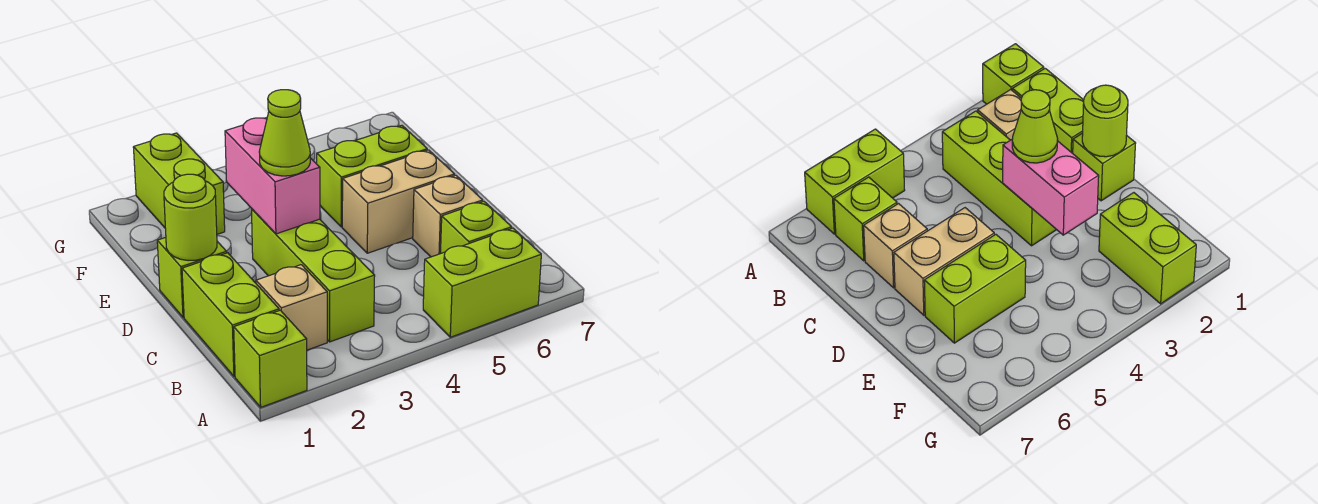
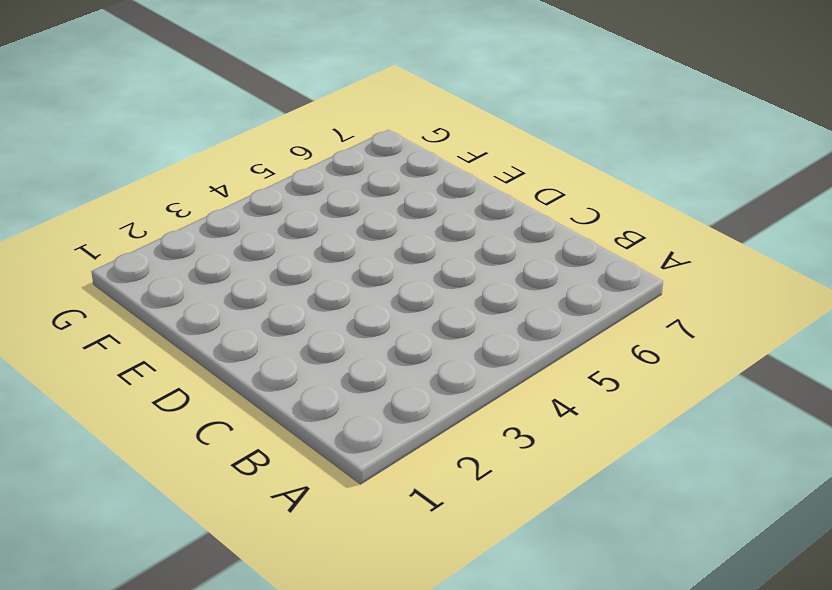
none -> lime brick A1 level 1
none -> lime brick A5:A6 level 1
none -> lime brick B1:C1 level 1

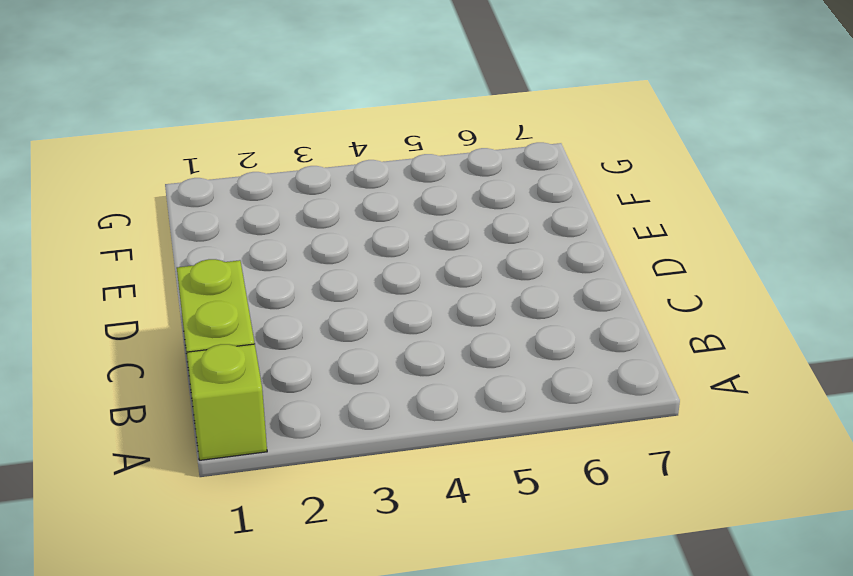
none -> lime brick A5:A6 level 1
none -> tan brick B2 level 1
none -> lime brick B3:D3 level 1

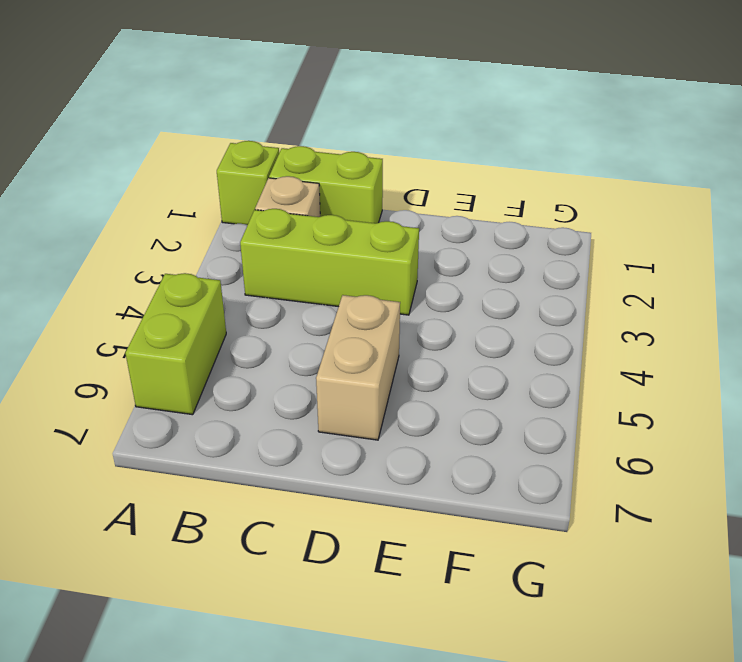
none -> lime brick B6 level 1
none -> tan brick C6 level 1
none -> lime brick D1 level 1

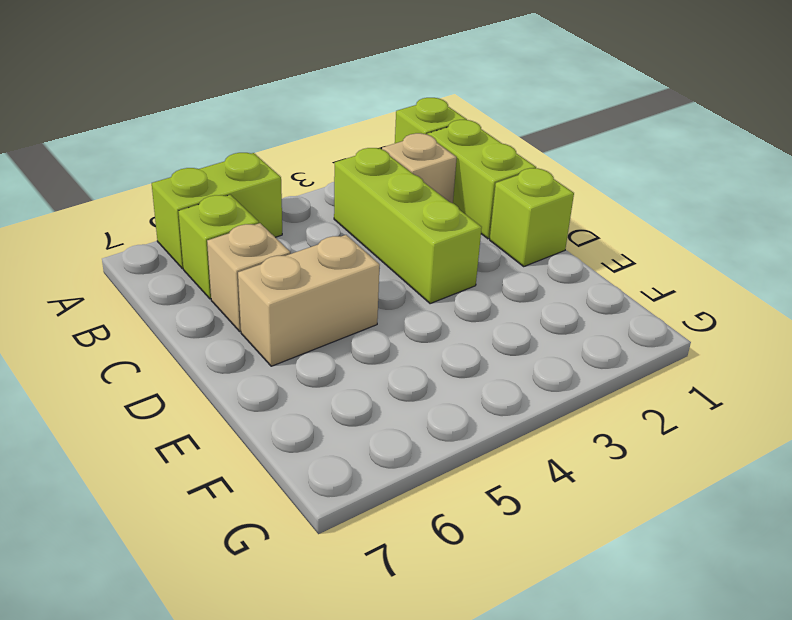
none -> lime brick E5:E6 level 1
none -> lime brick F2:G2 level 1
none -> lime round brick D1 level 2

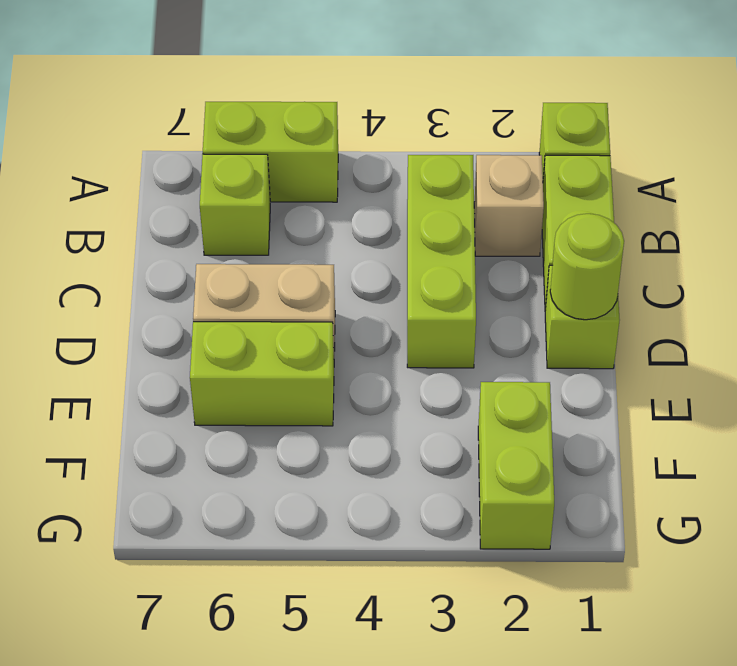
none -> tan brick C6 level 1
none -> pink brick D3:E3 level 2
none -> lime cone D3 level 3

